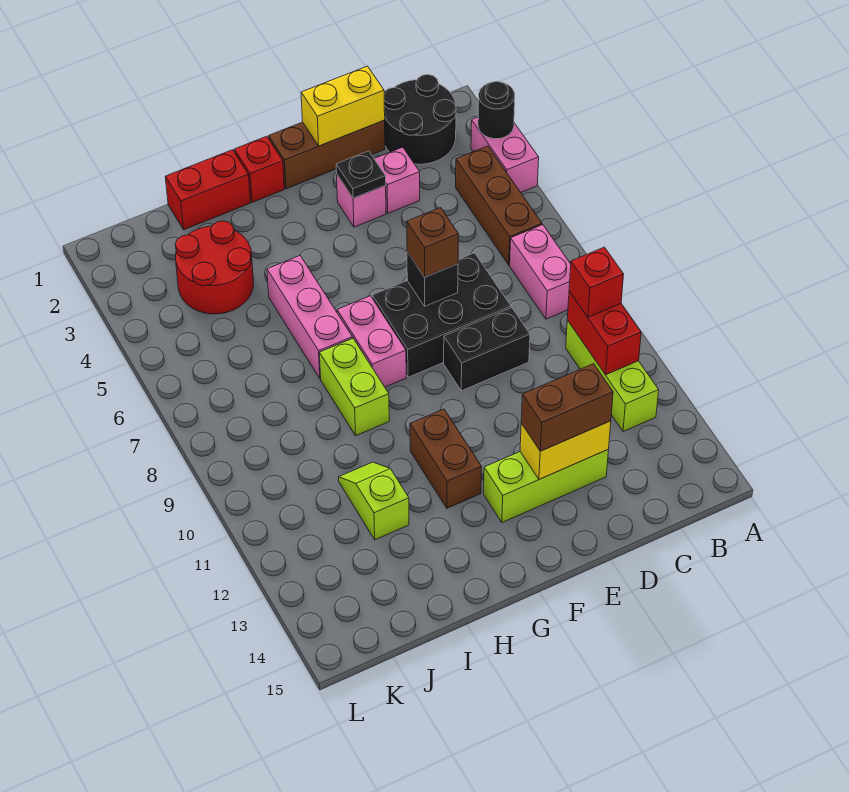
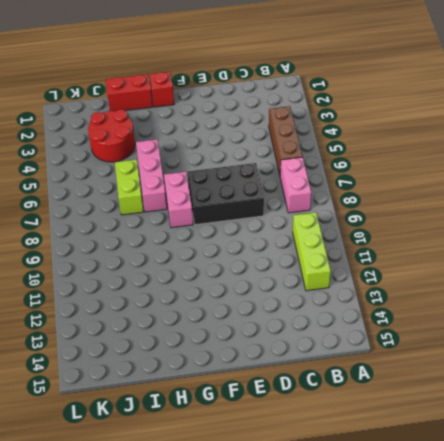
lime brick I6:I7 level 1 -> lime brick H8:H9 level 1
none -> pink brick A3:A4 level 1
none -> black round brick B1:C2 level 1
none -> brown brick D1:F1 level 1

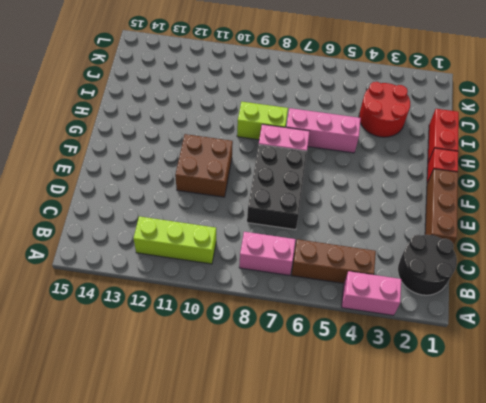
brown brick E10:F11 level 1 -> none
none -> pink brick D3 level 1
none -> black brick D9:E9 level 1
none -> lime brick D13:F13 level 1

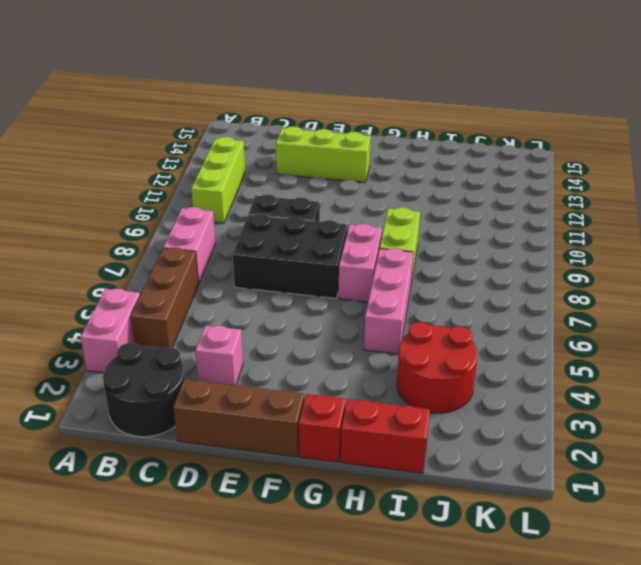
none -> pink brick E3 level 1
none -> brown brick G11:G12 level 1
none -> lime slope I11:I12 level 1 top 12

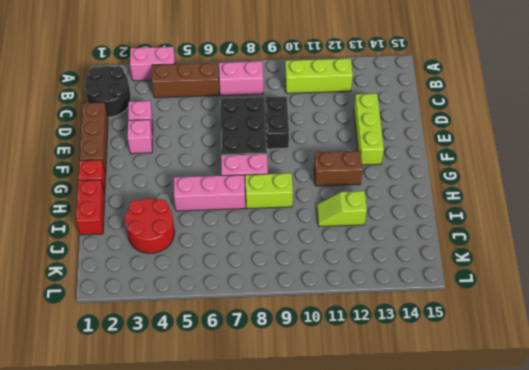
none -> black round brick A3 level 2
none -> red brick B10:B11 level 2
none -> yellow brick D1:E1 level 2

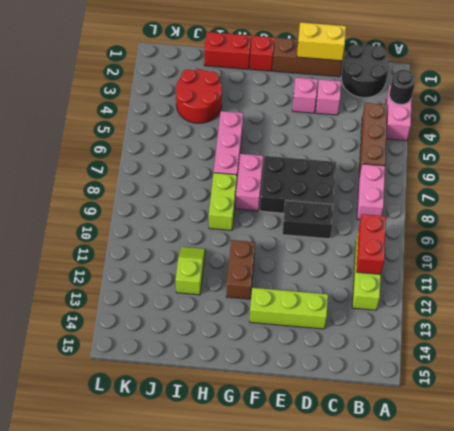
none -> yellow brick D13:E13 level 2
none -> black plate E3 level 2
none -> black brick E7 level 2

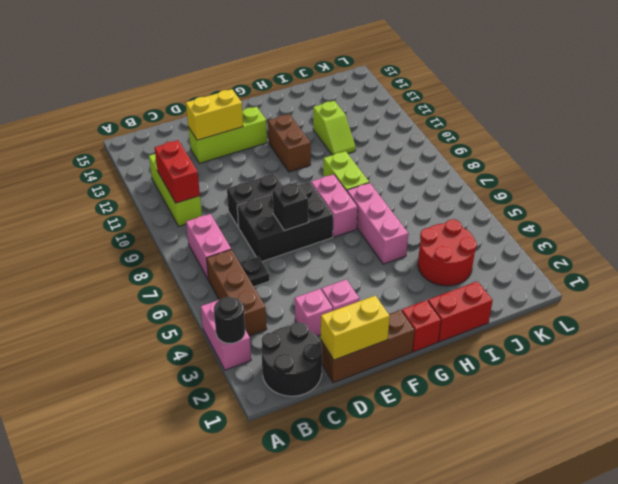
black plate C6 level 1 -> black plate E3 level 2
none -> red brick B10 level 3
none -> brown brick D13:E13 level 3
none -> brown brick E7 level 3

